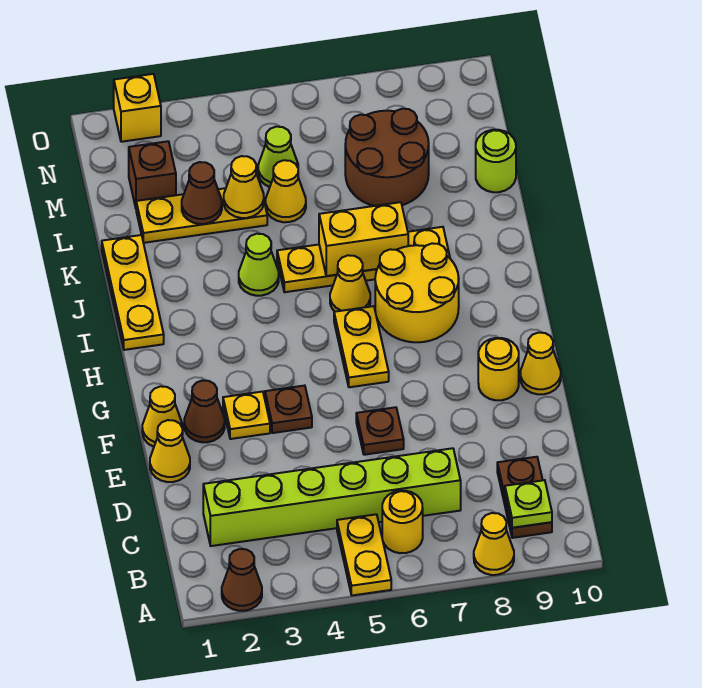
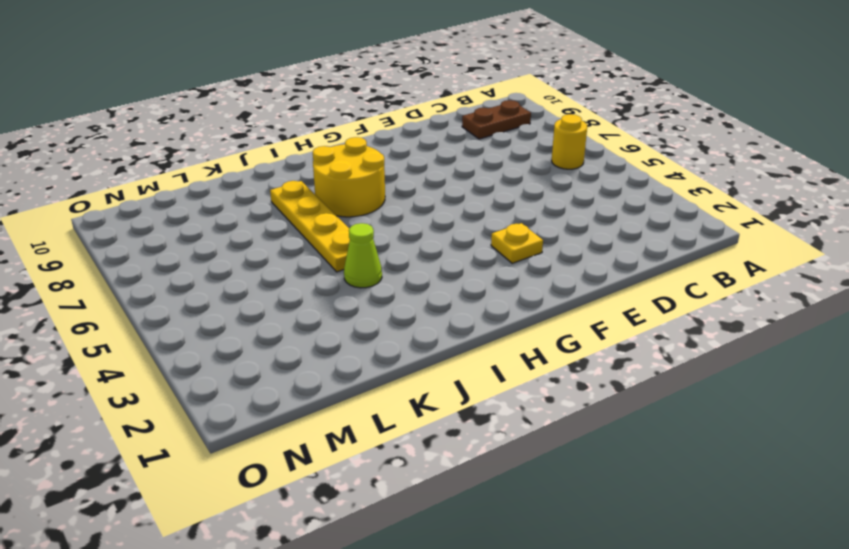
none -> brown cone A2 level 1
none -> yellow plate A5:B5 level 1
none -> yellow cone A8 level 1
none -> lime brick C2:C7 level 1

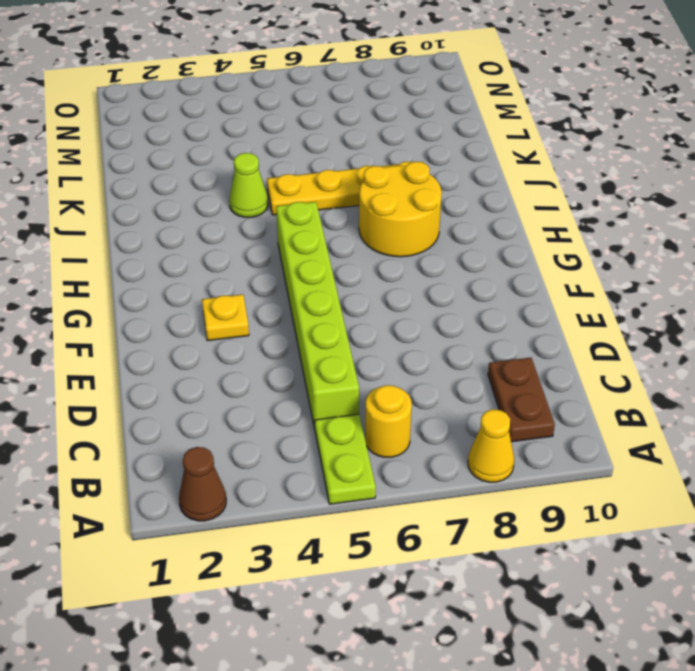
lime plate A5:B5 level 1 -> yellow plate A5:B5 level 1
lime brick C5:H5 level 1 -> lime brick C2:C7 level 1
none -> yellow cone E1 level 1
none -> brown plate E6 level 1
none -> yellow cone F1 level 1
none -> brown cone F2 level 1

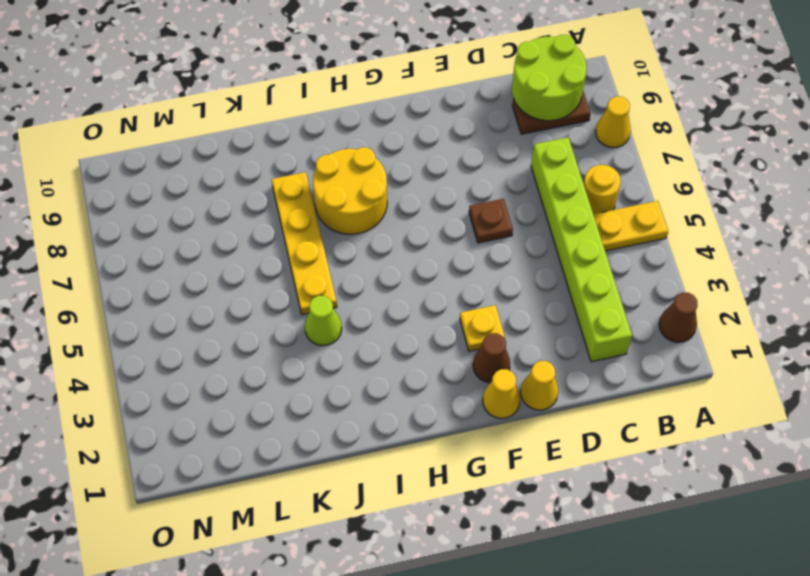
lime round brick B9:C10 level 2 -> lime plate B9 level 2
none -> brown plate F4 level 1
none -> yellow round brick F9 level 1
none -> yellow cone F10 level 1
none -> yellow plate G6:H6 level 1

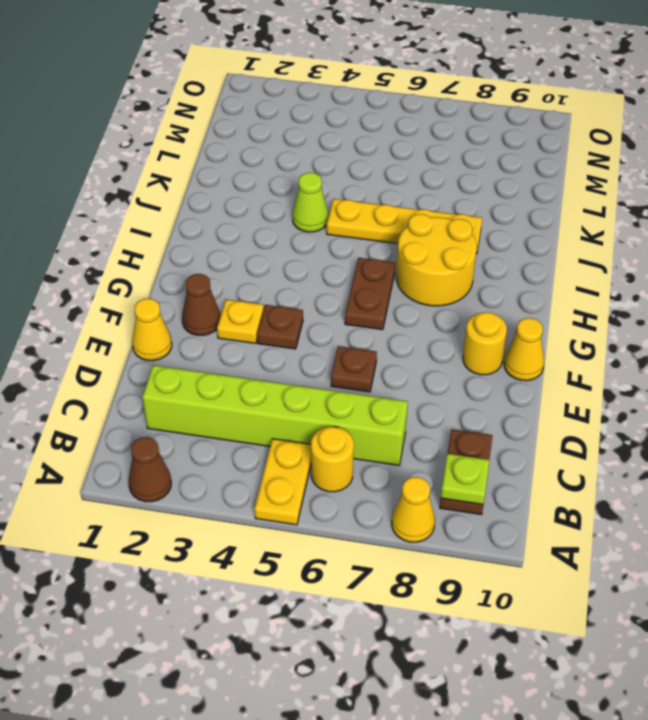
brown plate G6:H6 level 1 -> yellow plate G6:H6 level 1
none -> yellow cone F1 level 1
none -> yellow plate I1:K1 level 1
none -> yellow cone I6 level 1
none -> yellow plate L2:L4 level 1

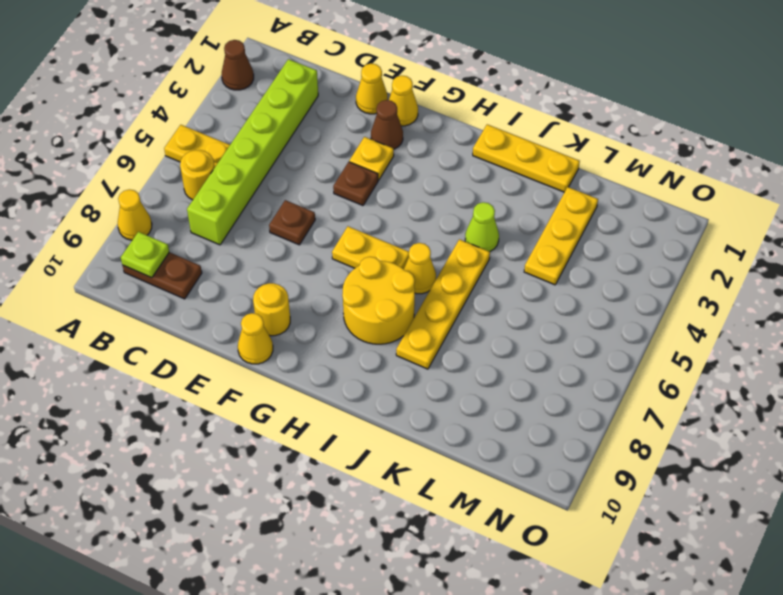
none -> yellow cone L5 level 1
none -> brown round brick L7:M8 level 1
none -> lime round brick L10 level 1
none -> brown brick M2 level 1

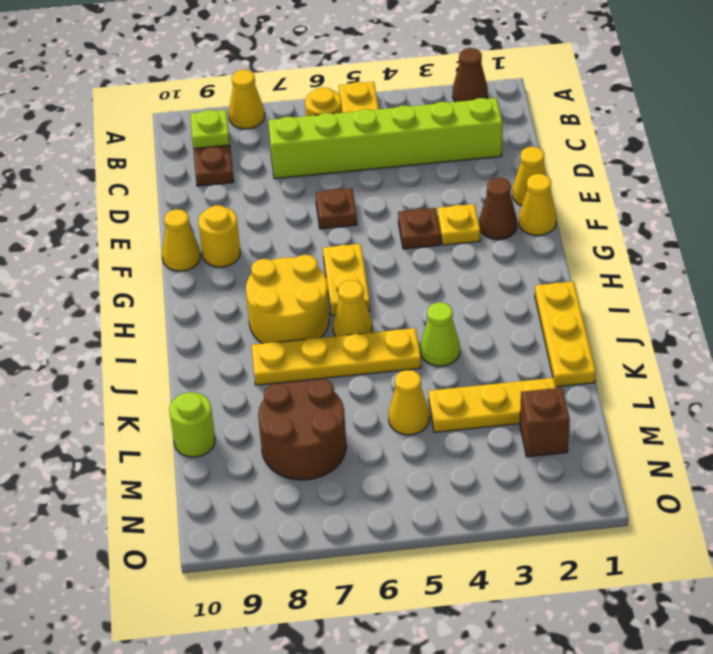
none -> lime cone M5 level 1
none -> yellow brick O2 level 1
none -> yellow brick J6:J7 level 2
none -> brown cone L3 level 2

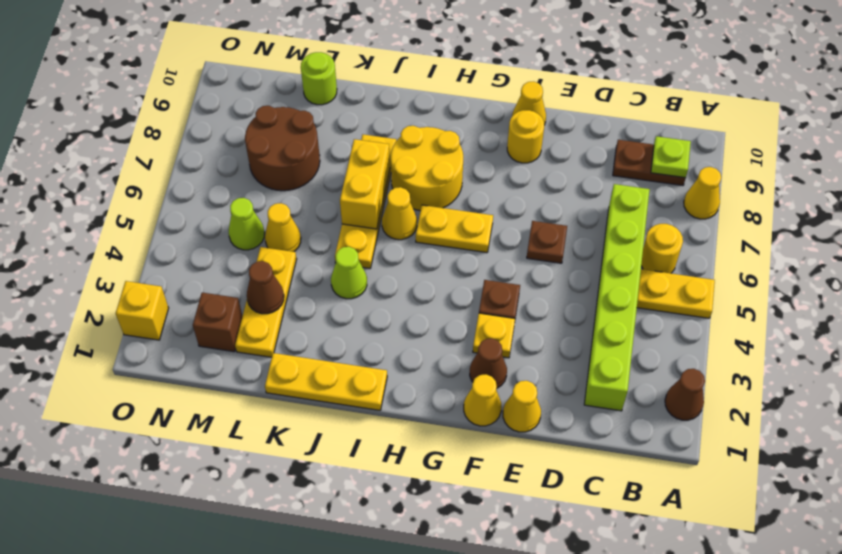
none -> yellow cone L4 level 2

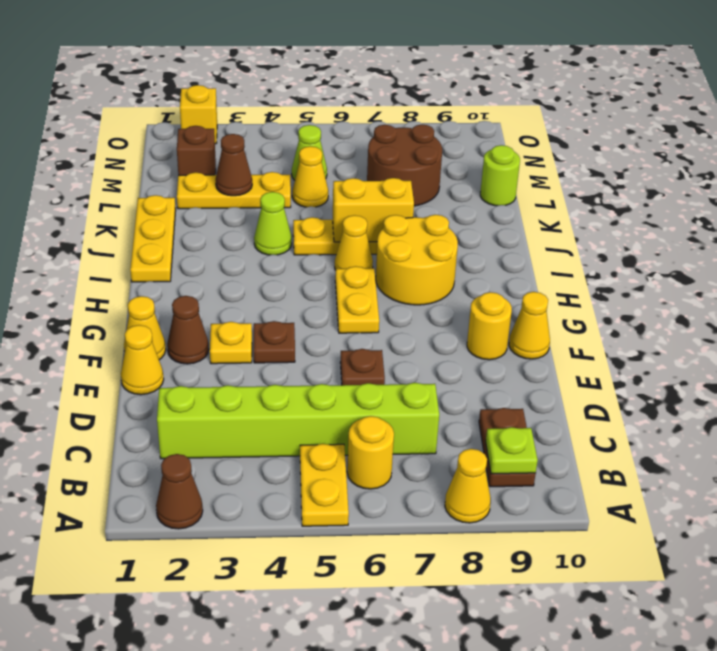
none -> yellow cone L4 level 2

